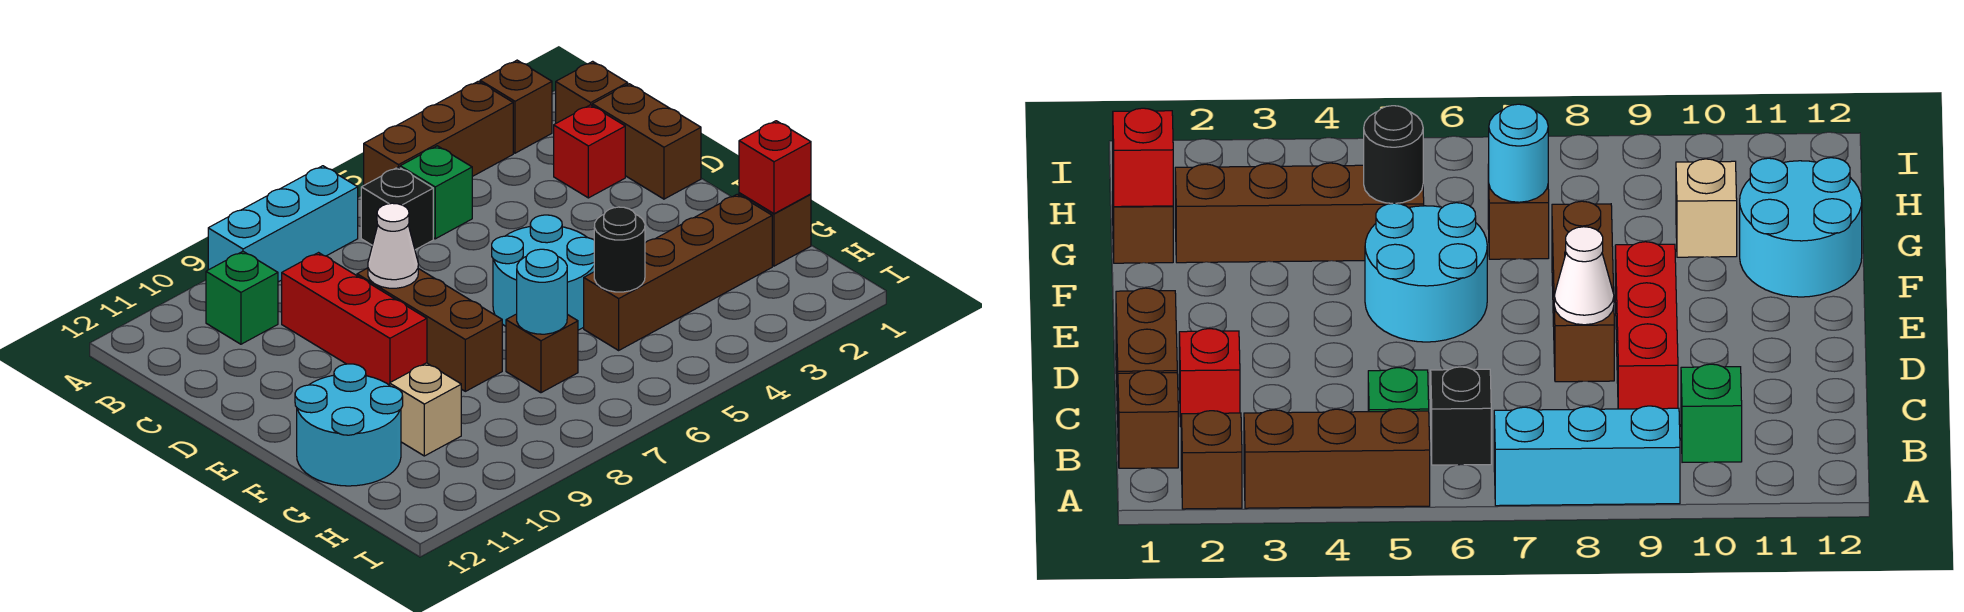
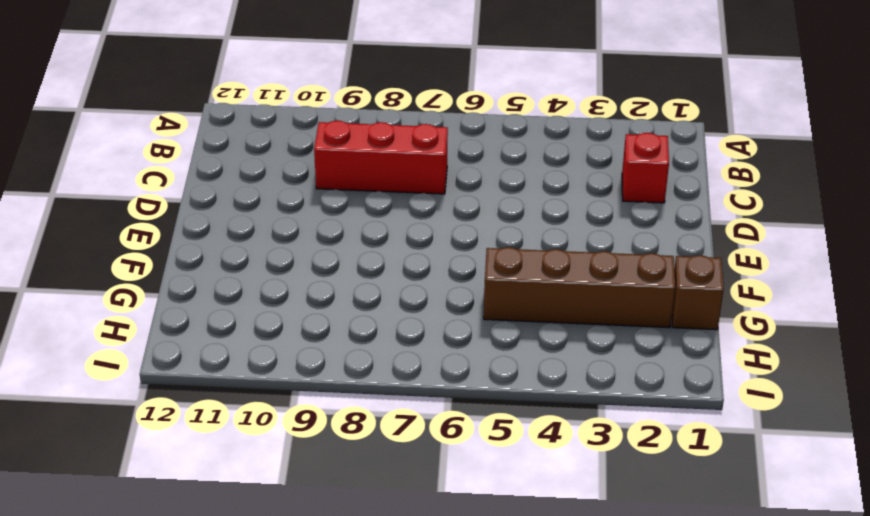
red brick C7:C9 level 1 -> red brick C9:E9 level 1
none -> brown brick A2 level 1
none -> brown brick A3:A5 level 1
none -> cyan brick A7:A9 level 1

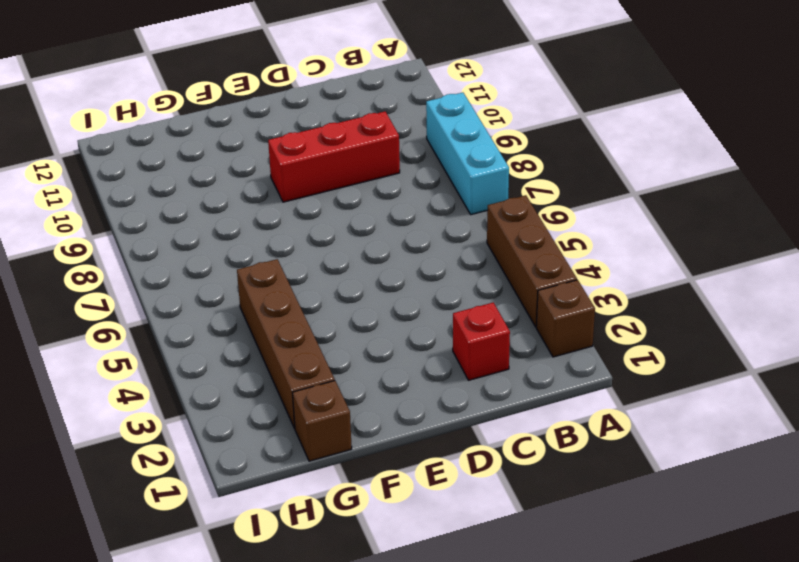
none -> brown brick B1 level 1
none -> green brick B5 level 1
none -> black brick B6 level 1

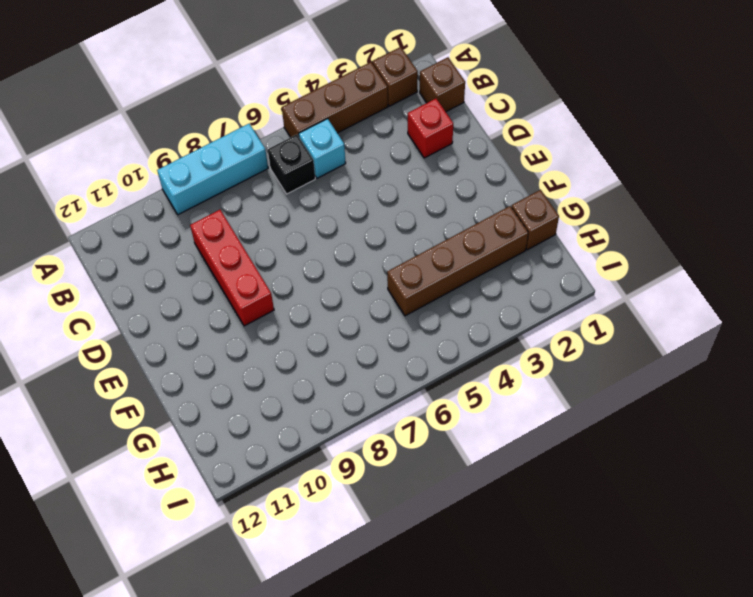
cyan brick B5 level 1 -> green brick B5 level 1
none -> green brick B10 level 1
none -> brown brick C1:D1 level 1
none -> brown brick D8:F8 level 1

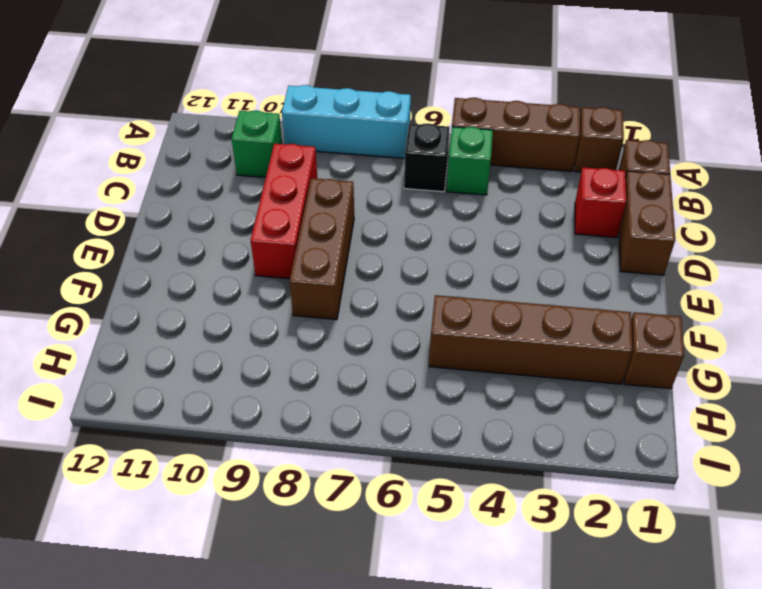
none -> cyan round brick E5:F6 level 1
none -> cyan round brick F11:G12 level 1
none -> brown brick G7 level 1

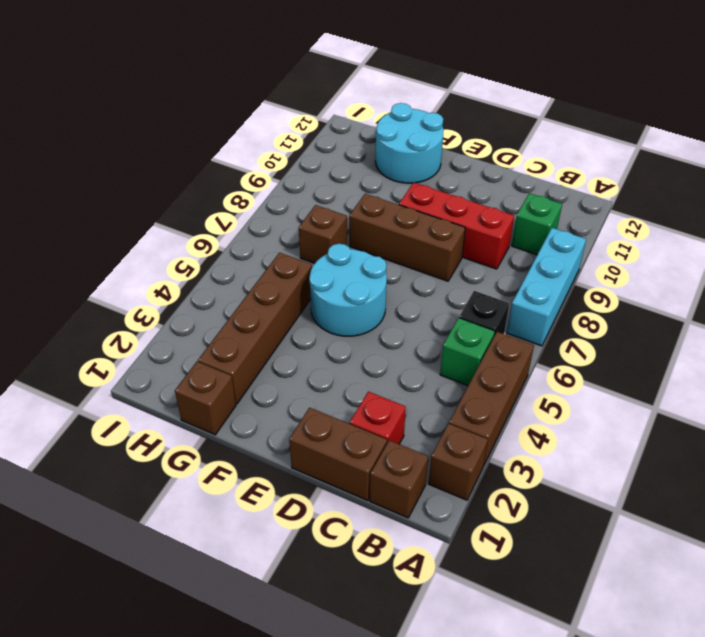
none -> tan brick G10 level 1
none -> white cone D8 level 2
none -> red brick G1 level 2

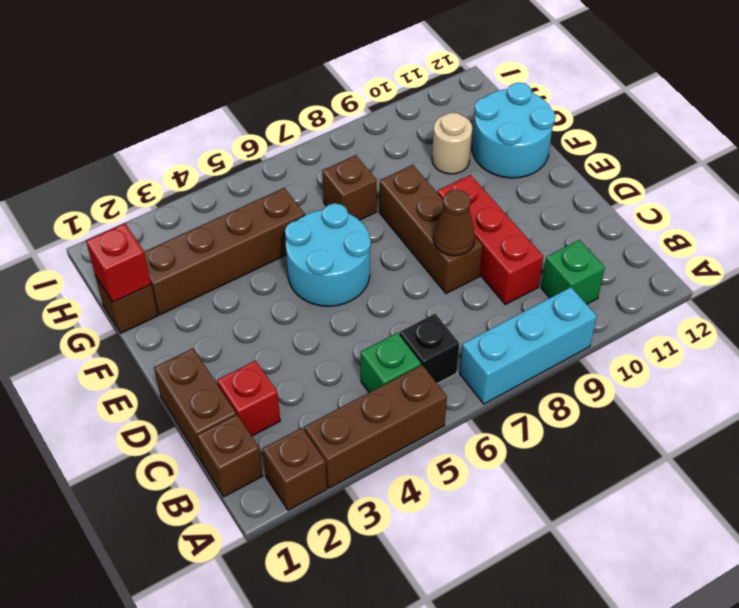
brown cone D8 level 2 -> white cone D8 level 2
tan round brick G10 level 1 -> tan brick G10 level 1
none -> black round brick G5 level 2
none -> cyan round brick G7 level 2

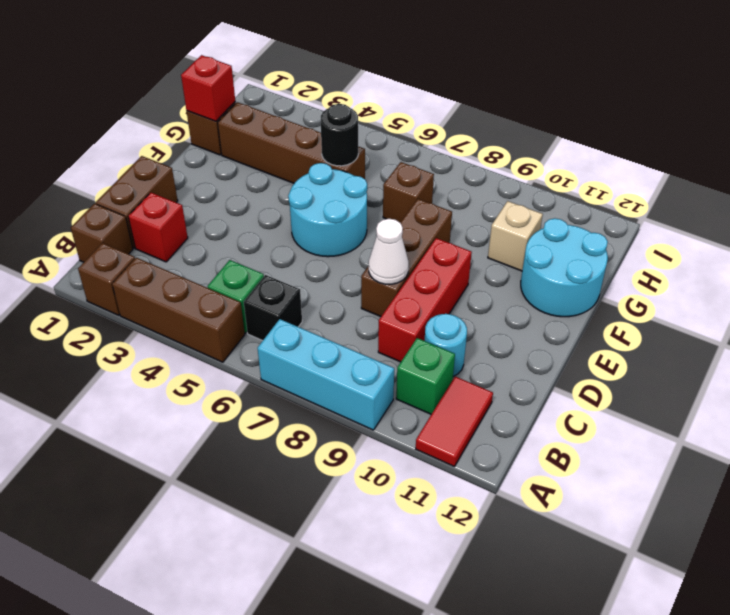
red tile A11:B11 level 1 -> none
cyan round brick C10 level 1 -> cyan round brick G7 level 2

